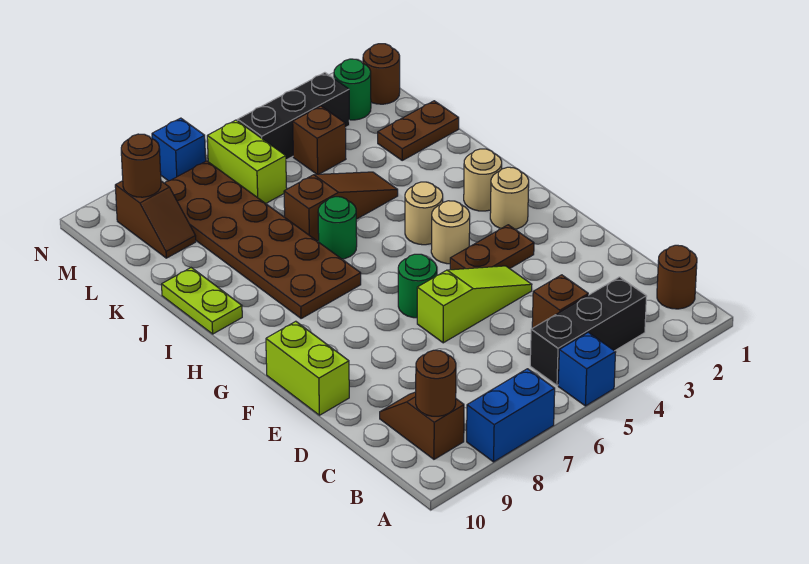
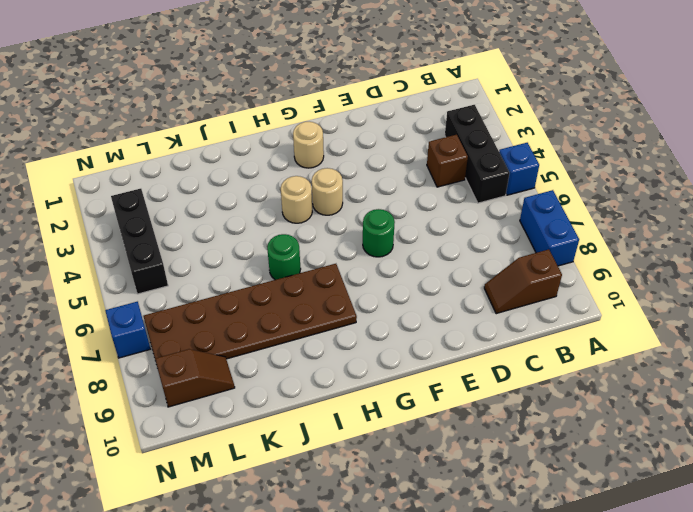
none -> brown round brick B1 level 1
none -> lime slope E4:E6 level 1 top 6
none -> lime brick E10:F10 level 1

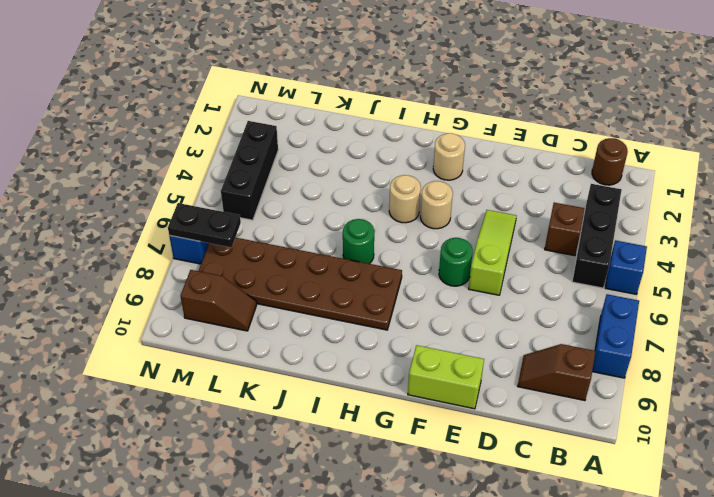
black plate M7:N7 level 2 -> none
none -> brown plate F3:F4 level 1
none -> tan round brick H2 level 1
none -> lime plate I10:J10 level 1

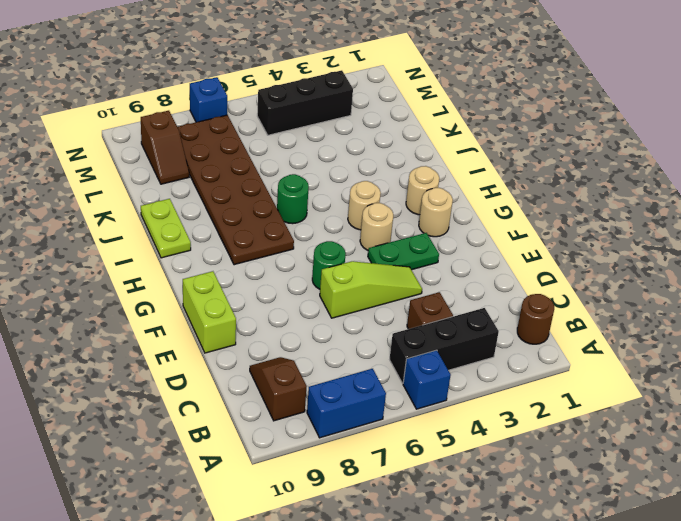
green plate F3:F4 level 1 -> brown plate F3:F4 level 1
none -> brown slope J4:J6 level 1 top 6
none -> brown plate K1:K2 level 1
none -> brown brick L4 level 1

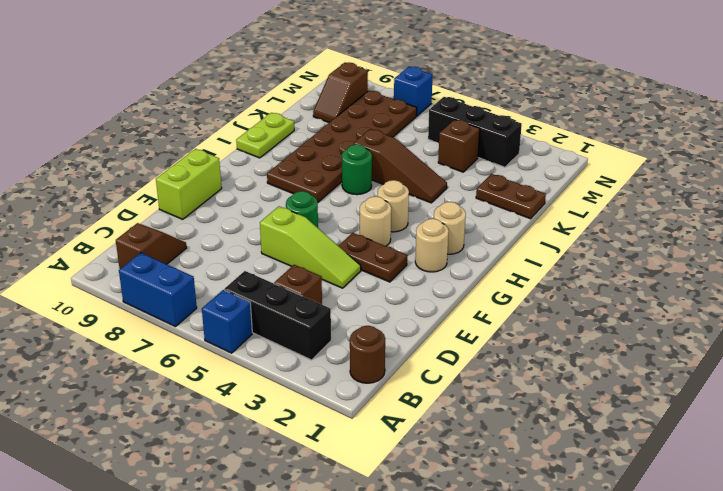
none -> lime brick L6:M6 level 1
none -> brown round brick M1 level 1
none -> green round brick M2 level 1

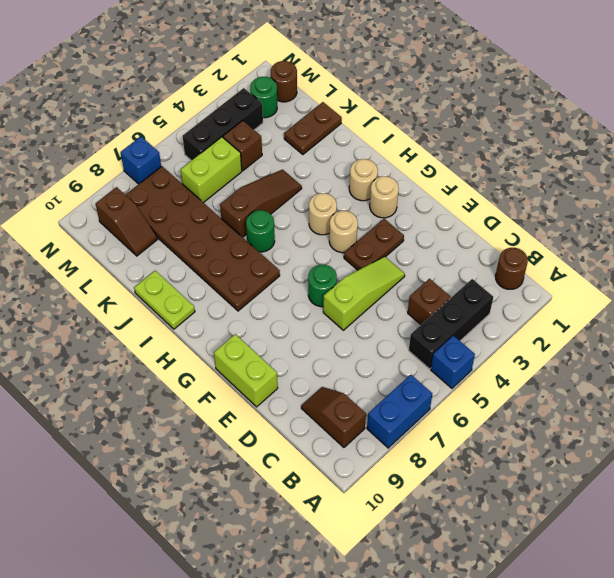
lime brick L5:L6 level 1 -> lime brick L6:M6 level 1
none -> brown round brick B9 level 2
none -> brown round brick M9 level 2

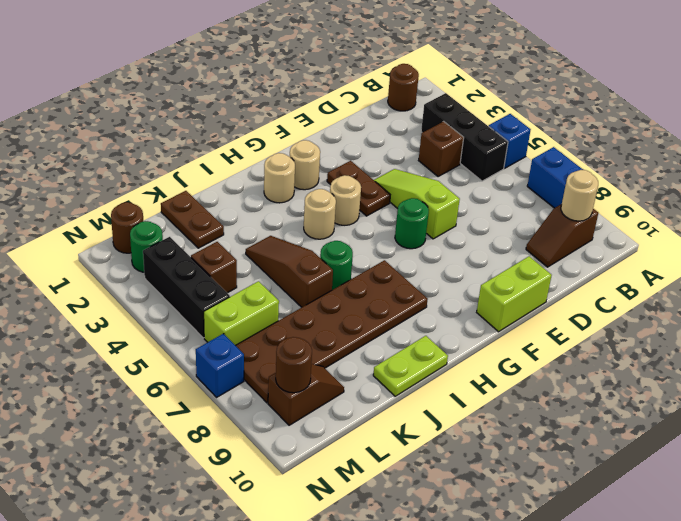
tan round brick B9 level 2 -> brown round brick B9 level 2

